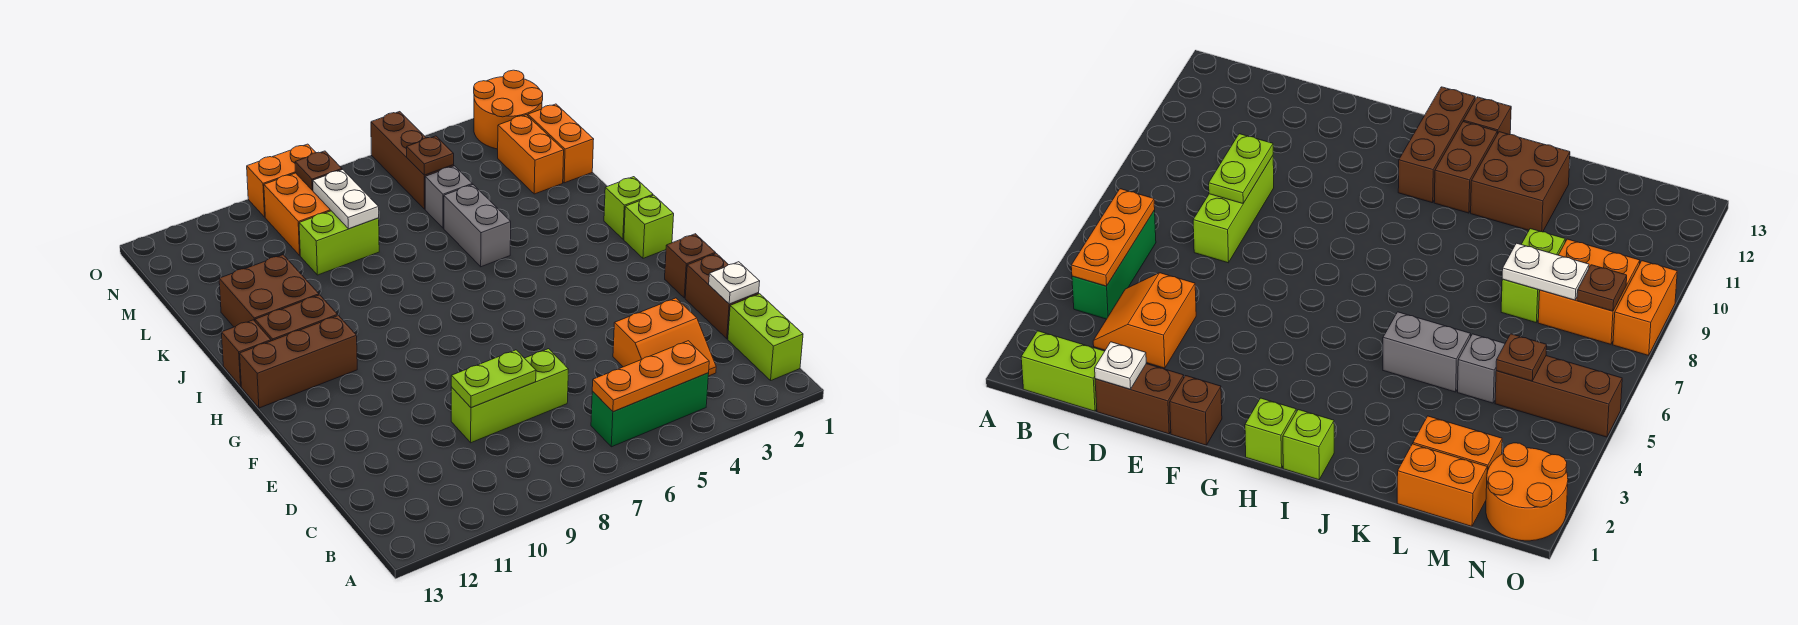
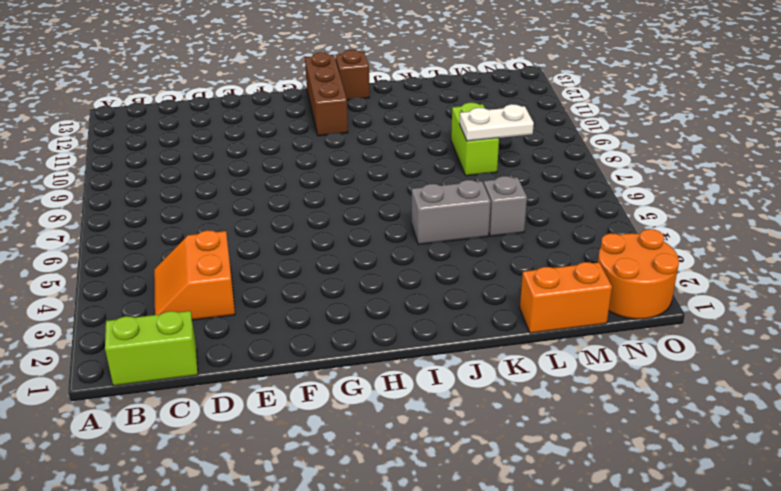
none -> green brick B4:B6 level 1
none -> brown brick D1:E1 level 1
none -> lime brick D7:D9 level 1

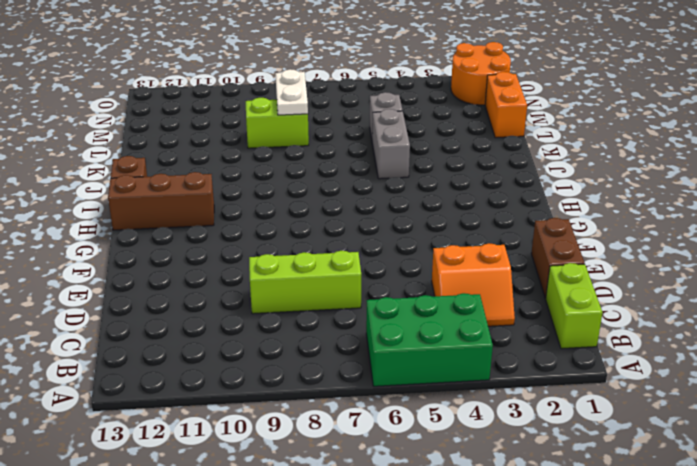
green brick A4:B6 level 1 -> green brick B4:B6 level 1
none -> brown brick F1 level 1
none -> lime brick H1 level 1
none -> lime brick I1 level 1

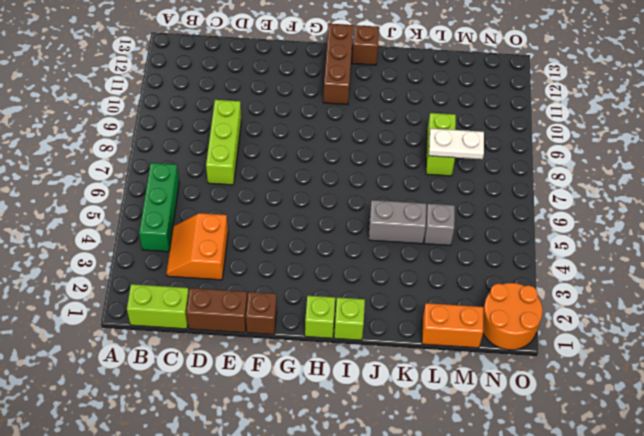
none -> brown brick I11:I12 level 1
none -> brown brick J11:K12 level 1
none -> orange brick L2:M2 level 1

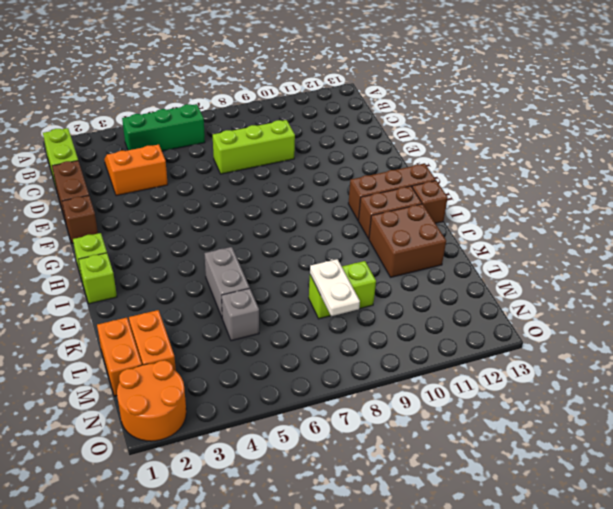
none -> brown brick M5:O5 level 1
none -> orange brick M8:N9 level 1
none -> orange brick O8:O9 level 1

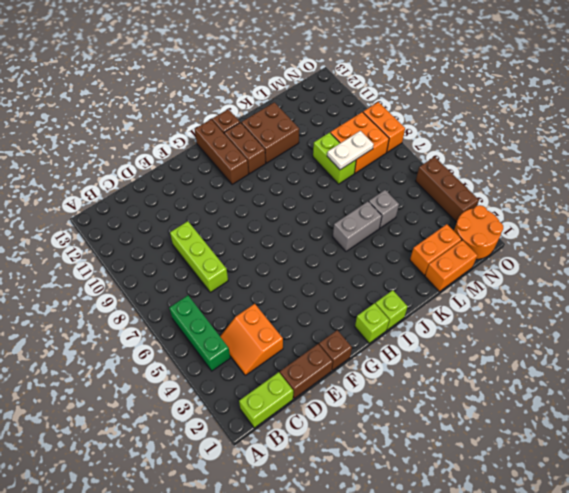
brown brick O3:O5 level 1 -> brown brick M5:O5 level 1
none -> orange plate B4:B6 level 2
none -> white plate D1 level 2
none -> lime plate D8:D9 level 2

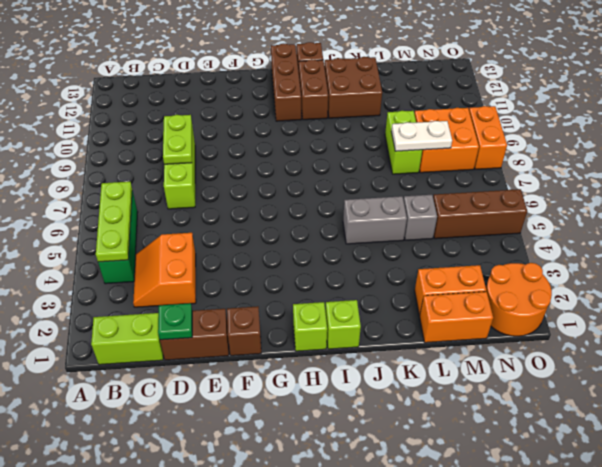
lime plate B4:B6 level 2 -> orange plate B4:B6 level 2
green plate D1 level 2 -> white plate D1 level 2
none -> brown plate M5 level 2
none -> brown plate N8 level 2

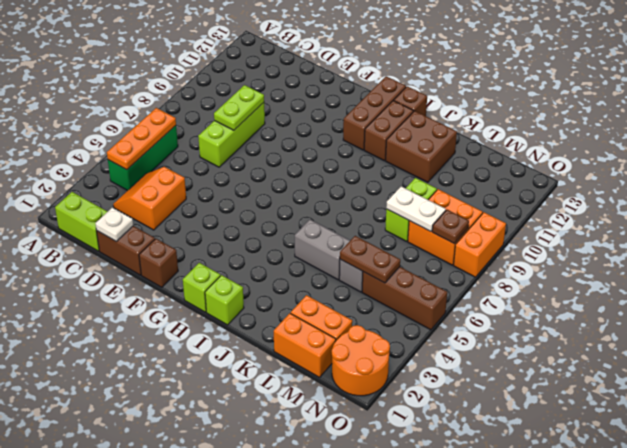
brown plate L5:M5 level 2 -> brown plate M5 level 2

